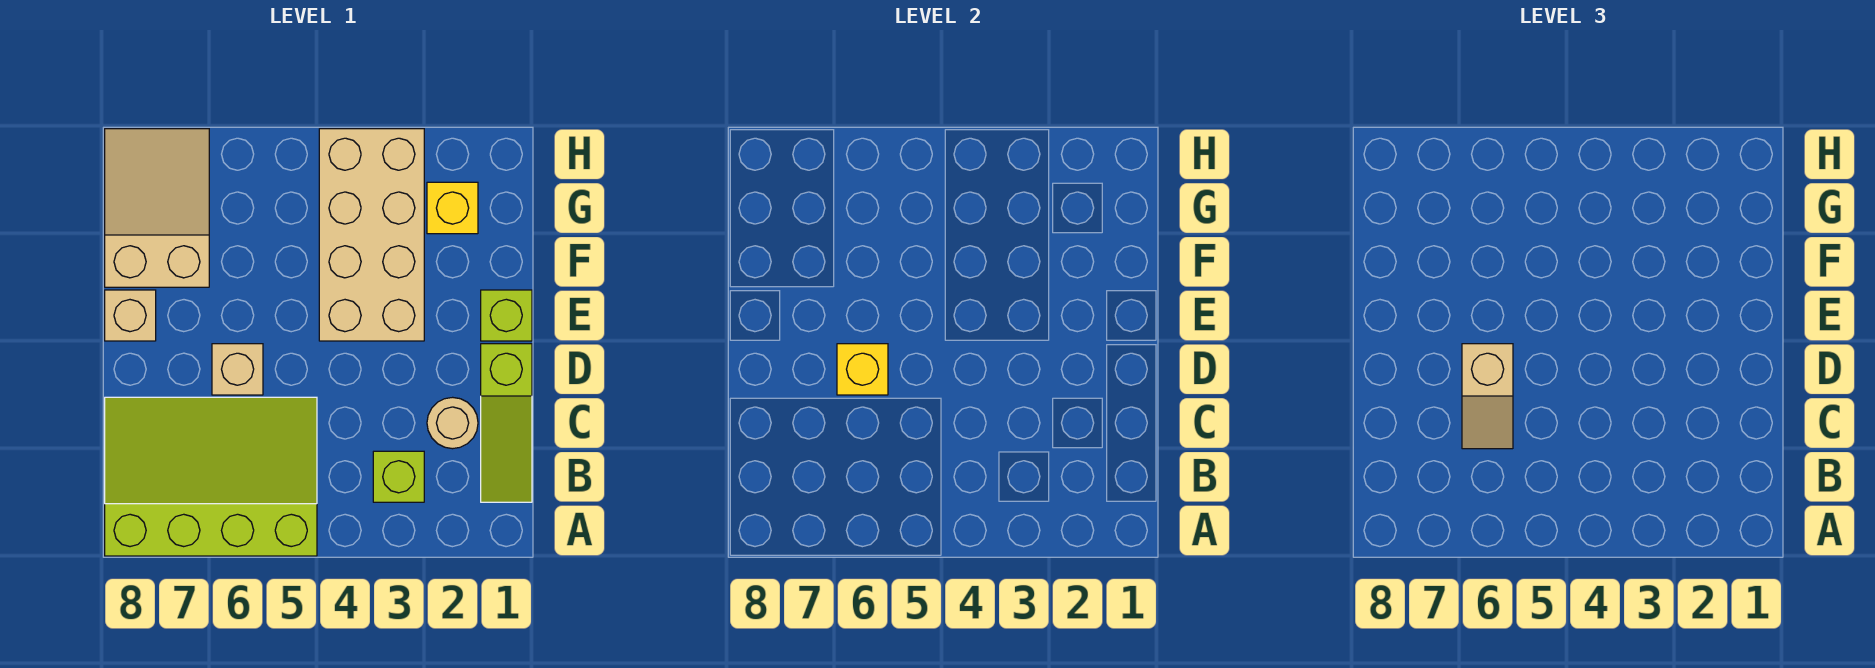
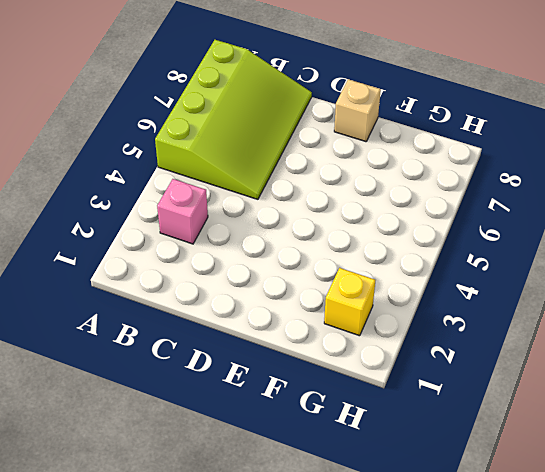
pink brick B3 level 1 -> lime brick B3 level 1
none -> lime slope B1:D1 level 1 top D
none -> tan round brick C2 level 1
none -> tan brick D6 level 1

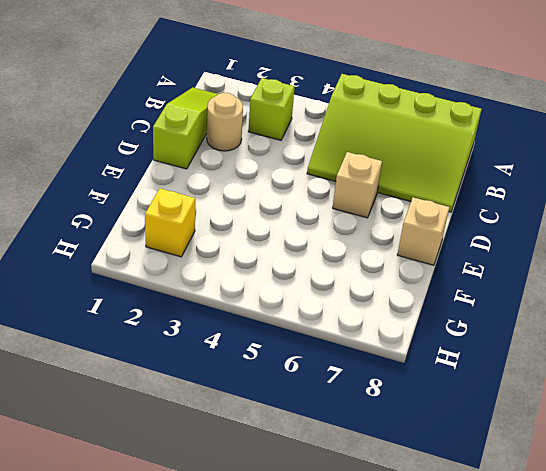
none -> lime brick E1 level 1
none -> tan brick E3:H4 level 1
none -> tan slope F7:H8 level 1 top F

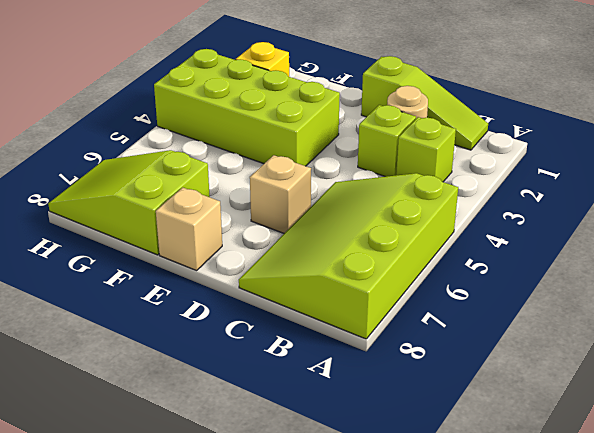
lime brick C3 level 1 -> lime brick E1 level 1
lime brick E3:H4 level 1 -> tan brick E3:H4 level 1
lime slope F7:H8 level 1 top F -> tan slope F7:H8 level 1 top F
none -> yellow brick D6 level 2
none -> tan slope C6:D6 level 3 top D

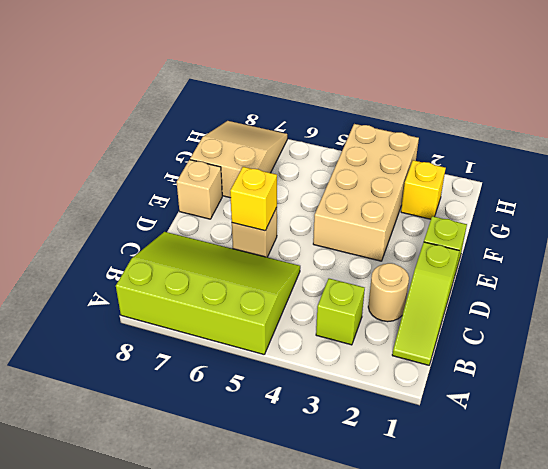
none -> tan slope C6:D6 level 3 top D

